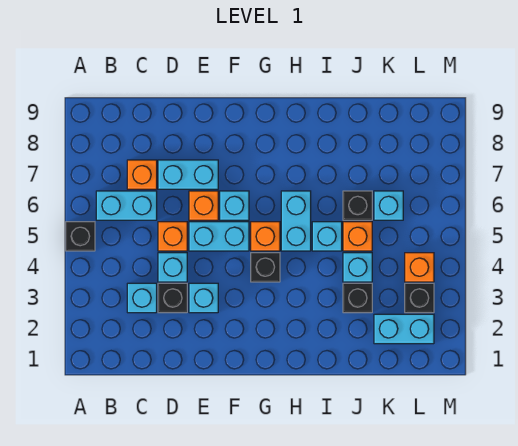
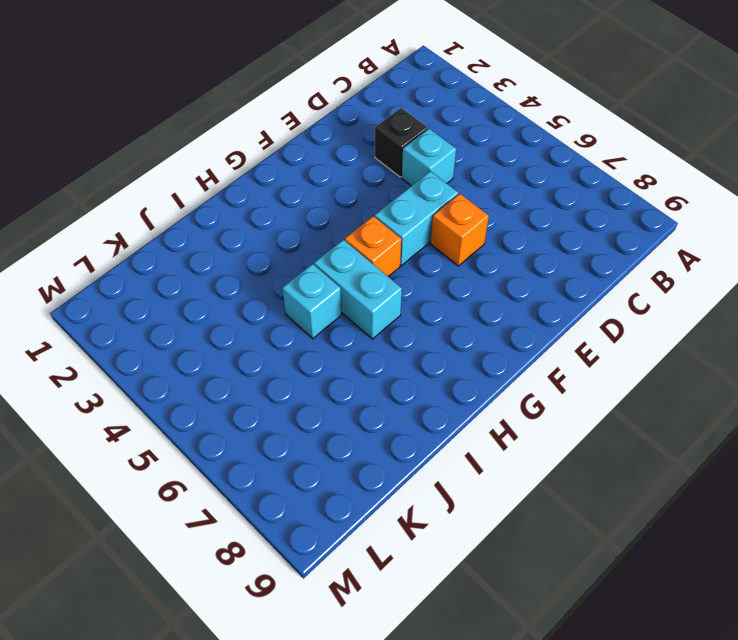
none -> black brick A5 level 1
none -> cyan brick B6:C6 level 1
none -> cyan brick C3 level 1

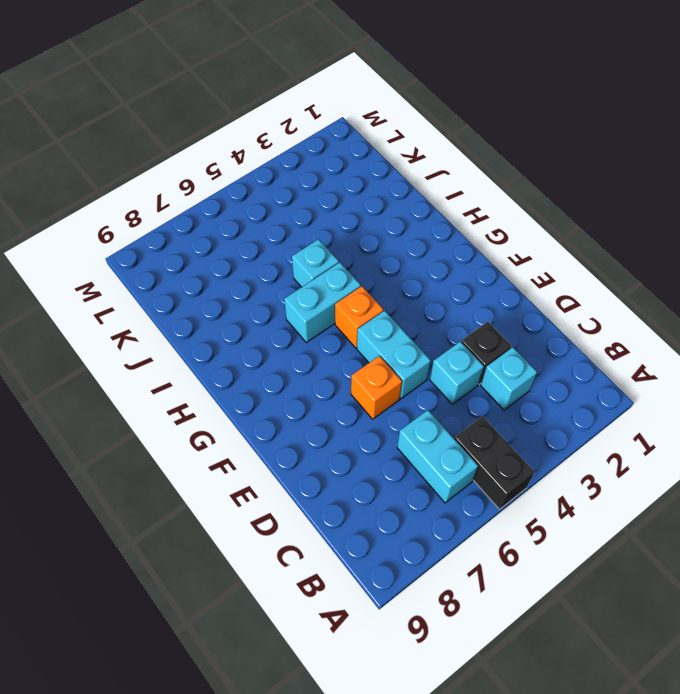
black brick A5:B5 level 1 -> black brick A5 level 1
none -> orange brick C7 level 1
none -> orange brick D5 level 1
none -> cyan brick D7:E7 level 1

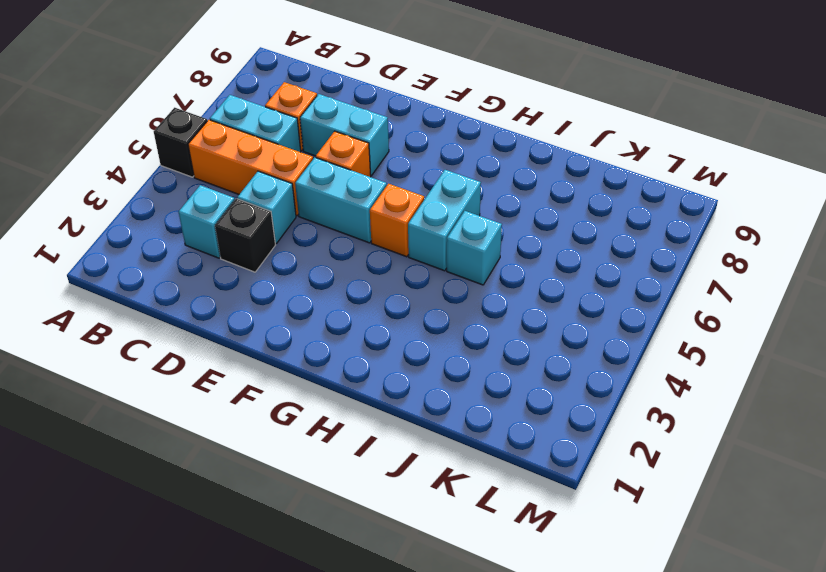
orange brick B5:D5 level 1 -> orange brick D5 level 1
none -> cyan brick E3 level 1
none -> cyan brick F6 level 1
none -> black brick G4 level 1

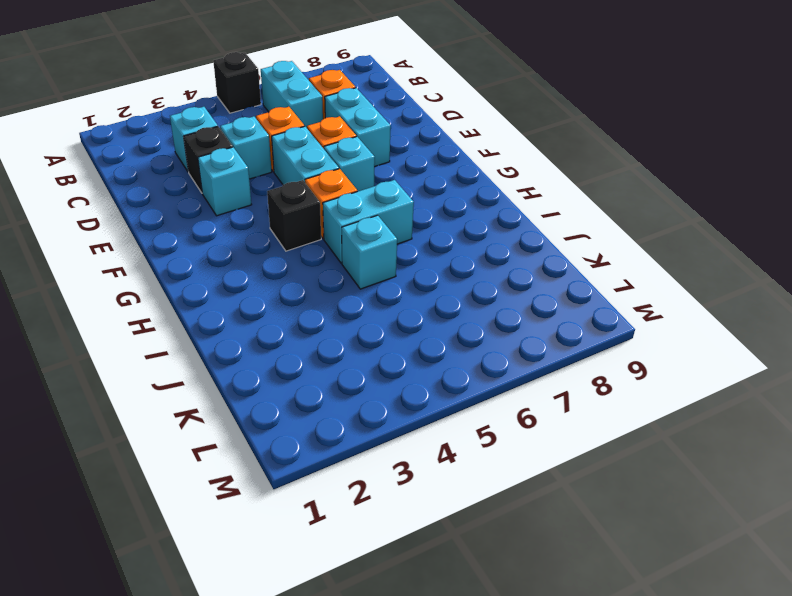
none -> black brick J3 level 1
none -> cyan brick J4 level 1
none -> orange brick J5 level 1

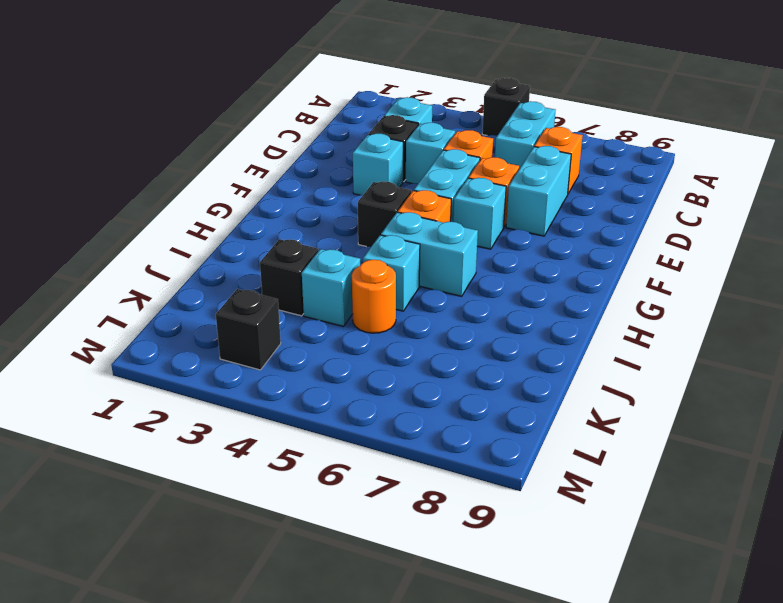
orange round brick J5 level 1 -> orange brick J5 level 1
none -> black brick J6 level 1
none -> cyan brick K2:L2 level 1
none -> cyan brick K6 level 1

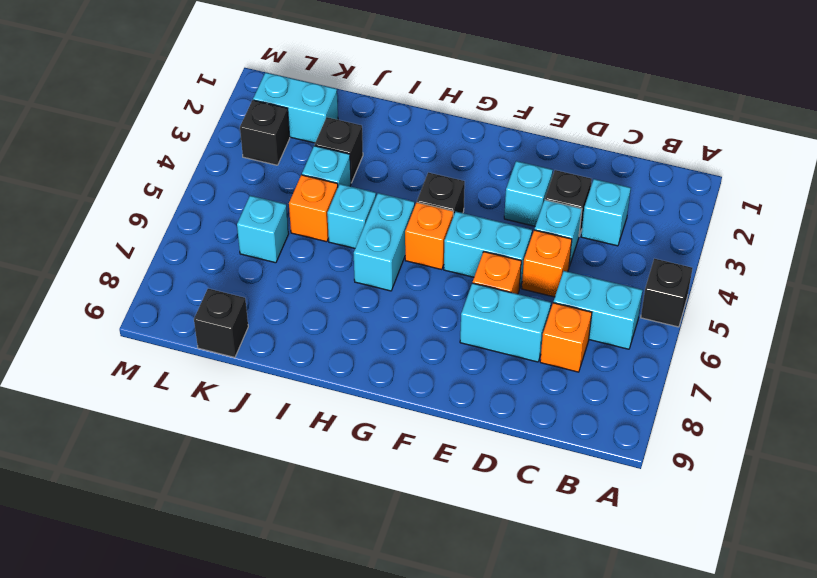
black brick K9 level 1 -> black brick J6 level 1
none -> cyan brick F6 level 1
none -> orange brick L4 level 1

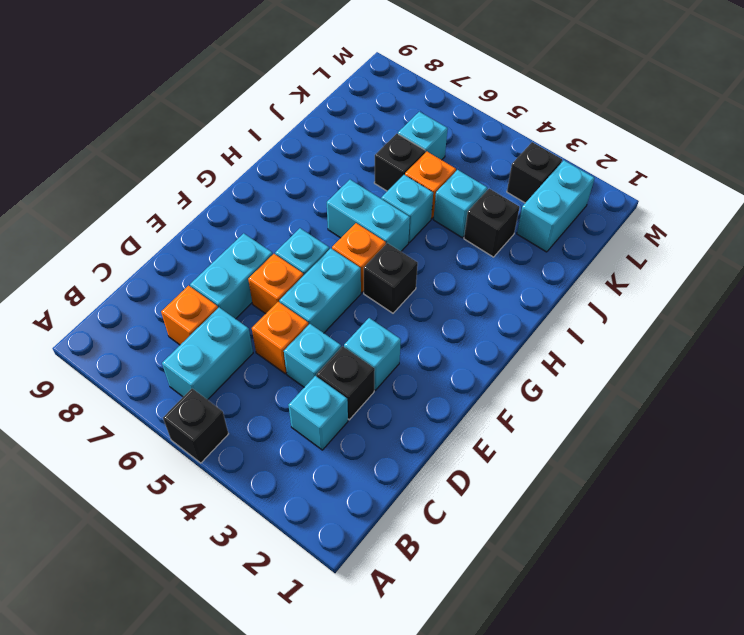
none -> orange brick L4 level 1

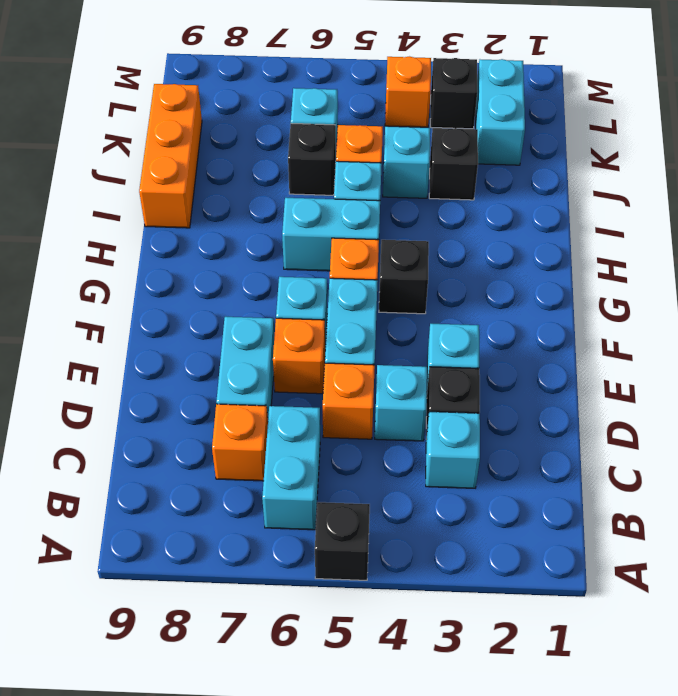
orange brick I9:K9 level 1 -> none

